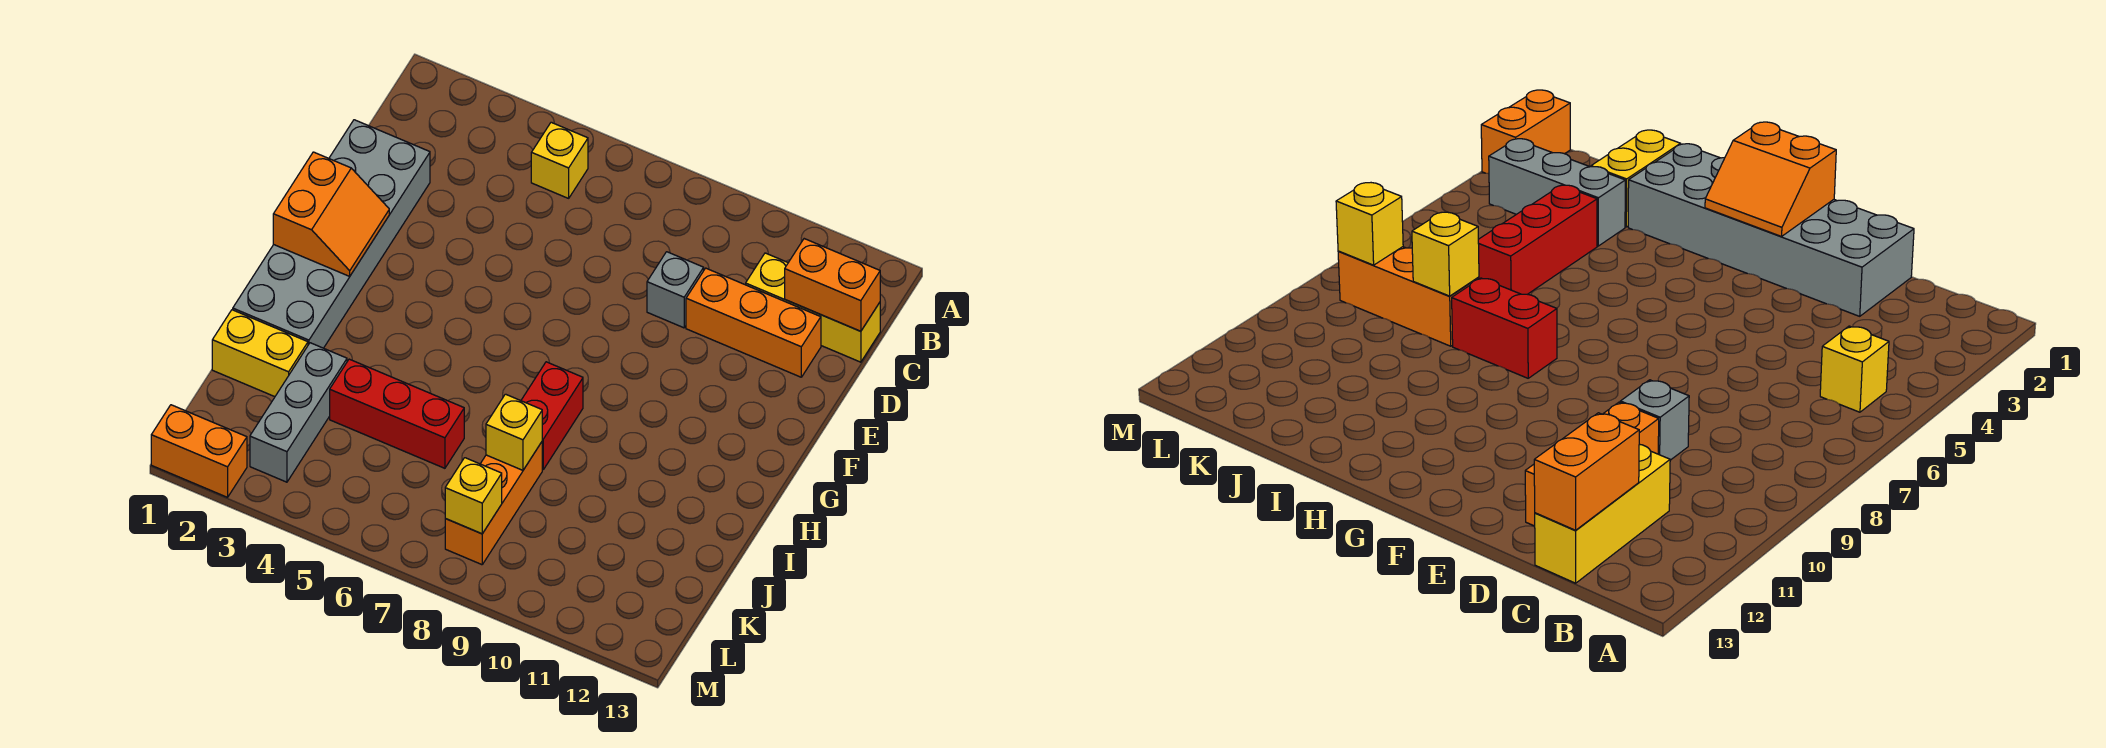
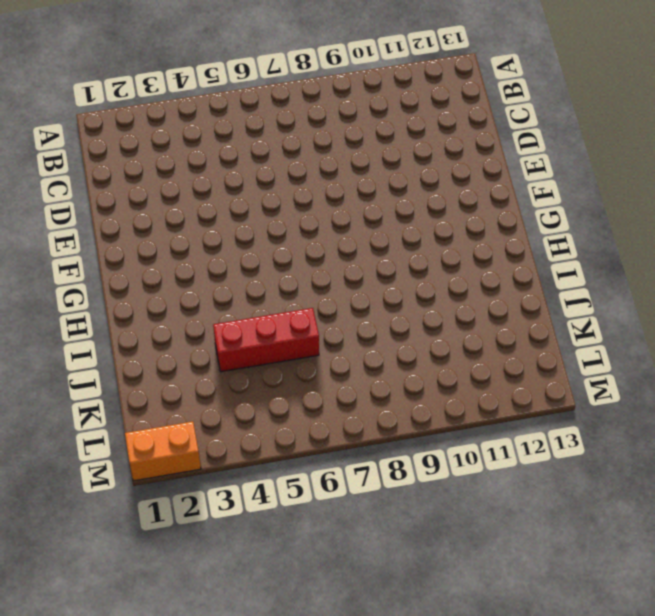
none -> yellow brick B5 level 1
none -> yellow brick C11:C13 level 1
none -> grey brick D1:I2 level 1

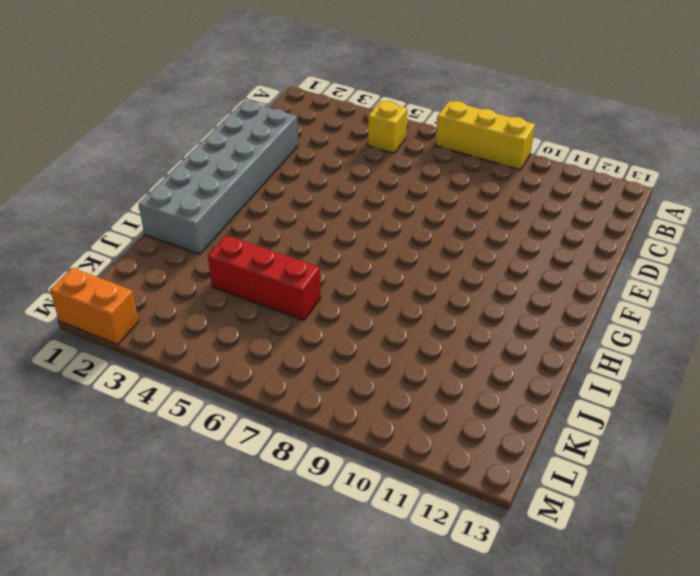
yellow brick A7:A9 level 1 -> yellow brick C11:C13 level 1
none -> grey brick D9 level 1
none -> orange brick D10:D12 level 1
none -> red brick H8:I8 level 1

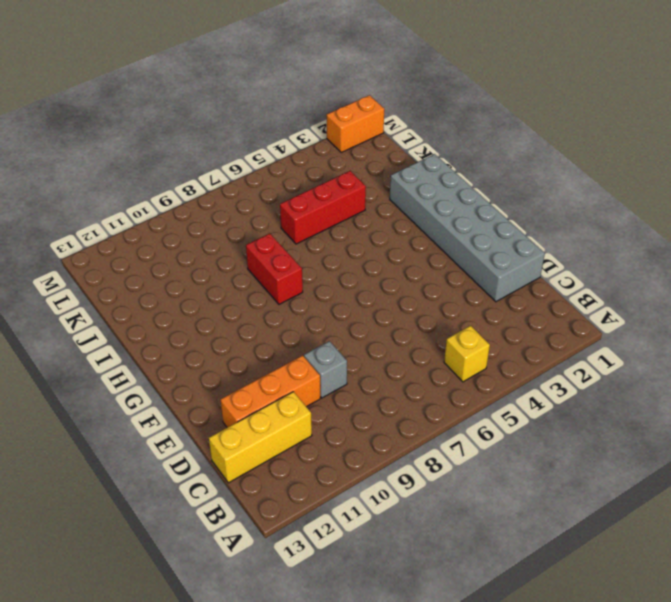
none -> yellow brick J1:J2 level 1
none -> grey brick J3:L3 level 1
none -> orange brick J8:L8 level 1

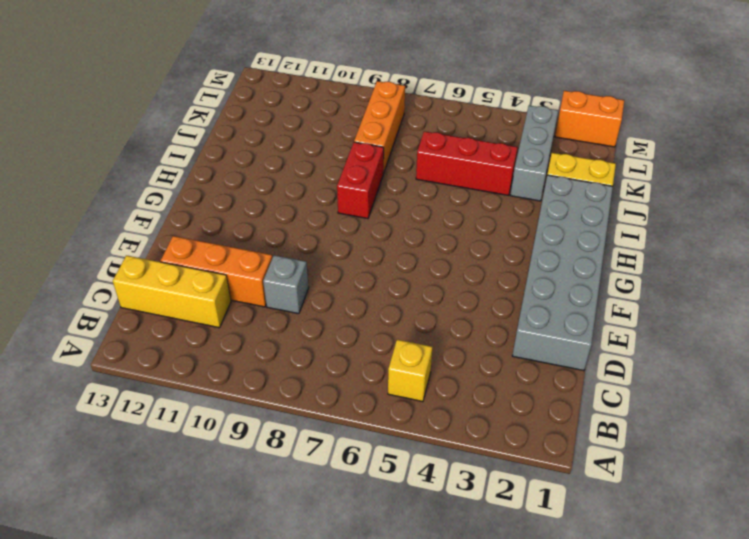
none -> orange brick C12:C13 level 2
none -> orange slope F1:G2 level 2 top 1
none -> yellow brick J8 level 2

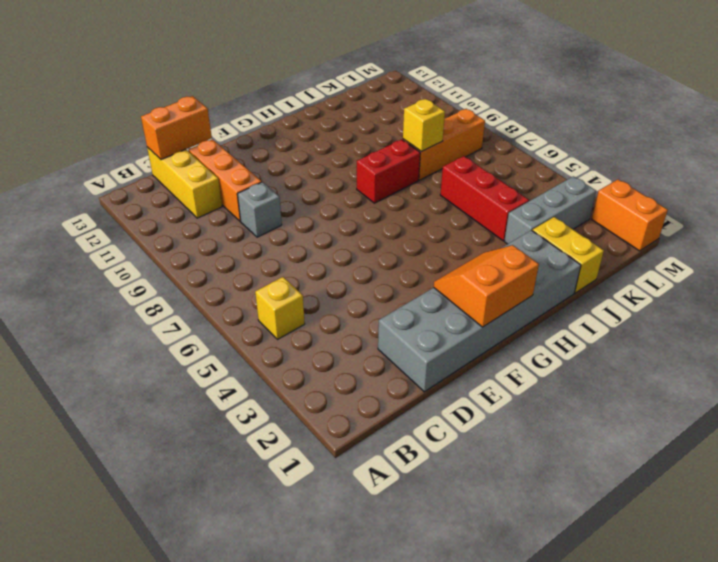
orange brick C13:D13 level 2 -> orange brick C12:C13 level 2
none -> yellow brick L8 level 2

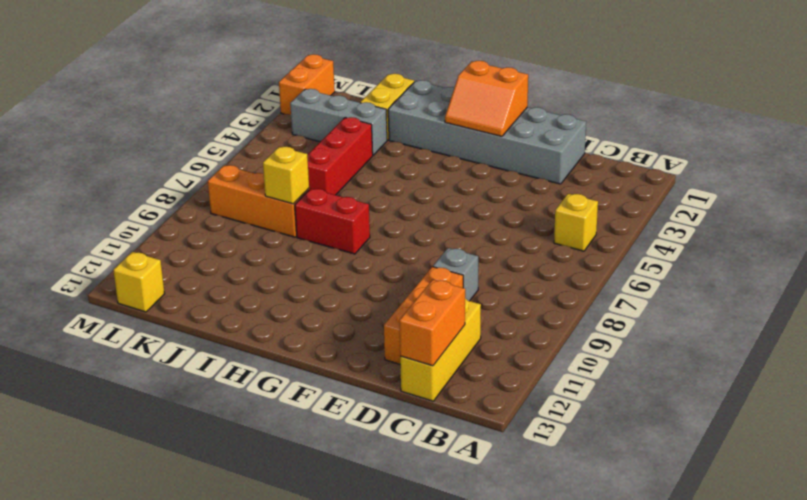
yellow brick L13 level 1 -> yellow brick L8 level 2

